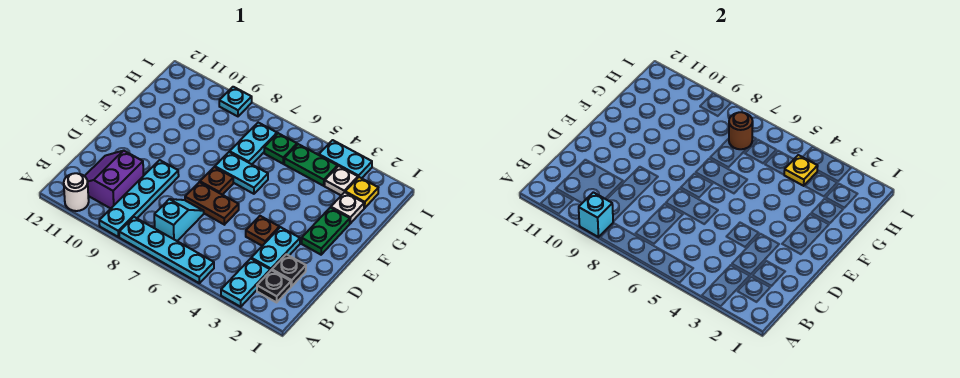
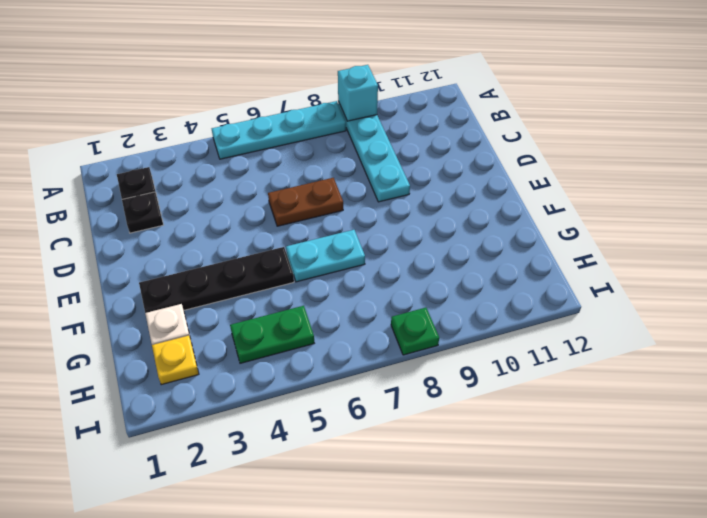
black plate F2:F5 level 1 -> green plate E2:F2 level 1
green plate I8 level 1 -> green plate H6 level 1
none -> cyan plate A3:B3 level 1
none -> white round brick A11 level 1
none -> cyan slope B7:C7 level 1 top B

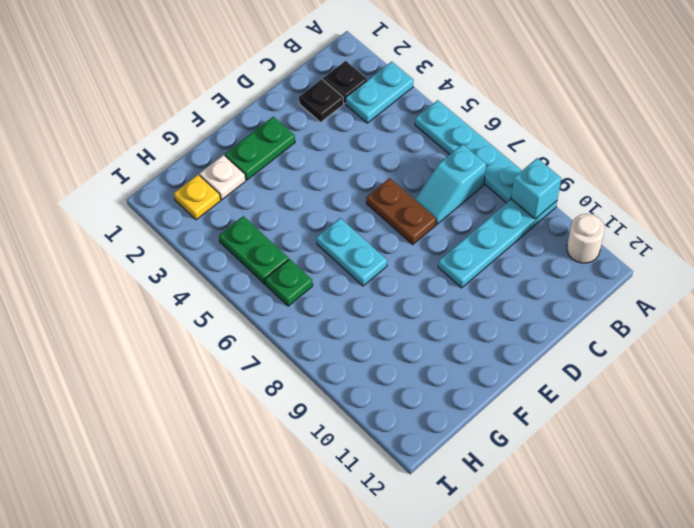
none -> purple slope B10:C11 level 1 top 10
none -> cyan plate C3:D3 level 1
none -> brown plate D4 level 1

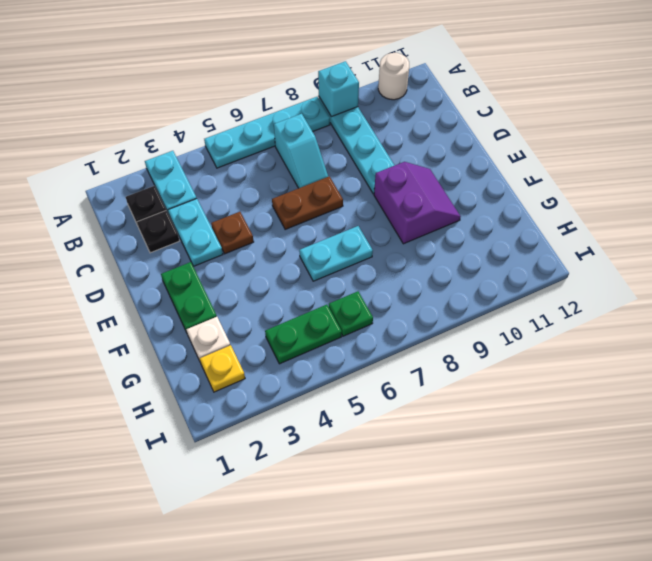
purple slope E9:F10 level 1 top 9 -> purple slope B10:C11 level 1 top 10
none -> brown plate E7 level 1
none -> cyan plate G7:H7 level 1
none -> white plate H3 level 1

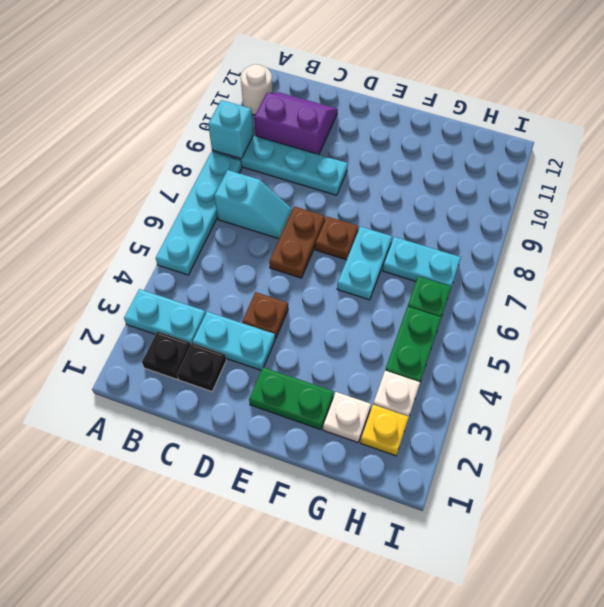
none -> cyan plate I3:I4 level 1
none -> cyan plate I9 level 1
none -> yellow plate H4 level 2

